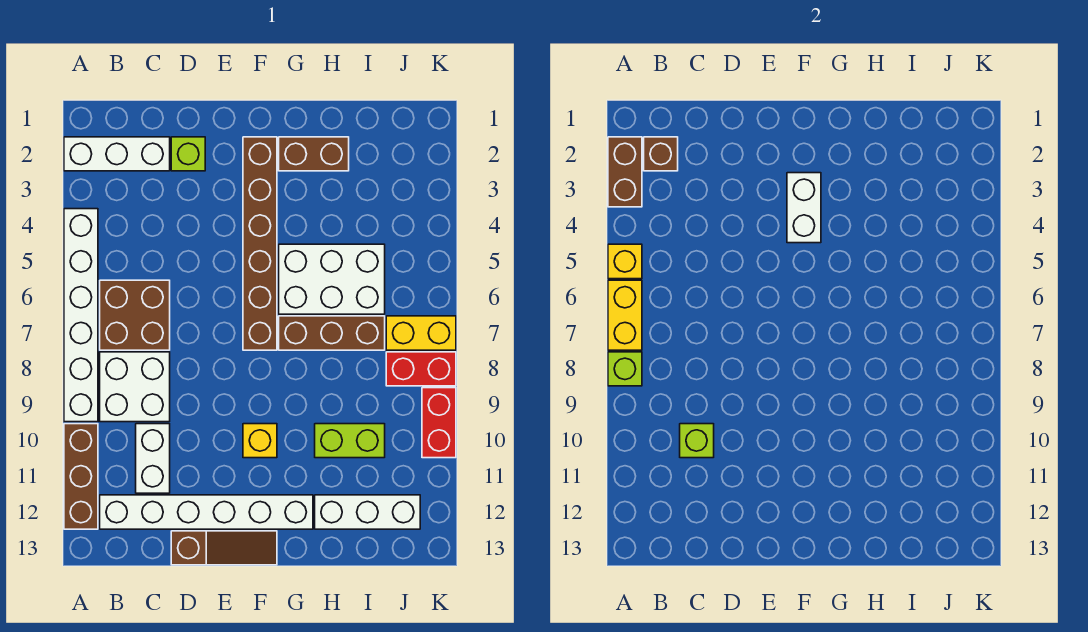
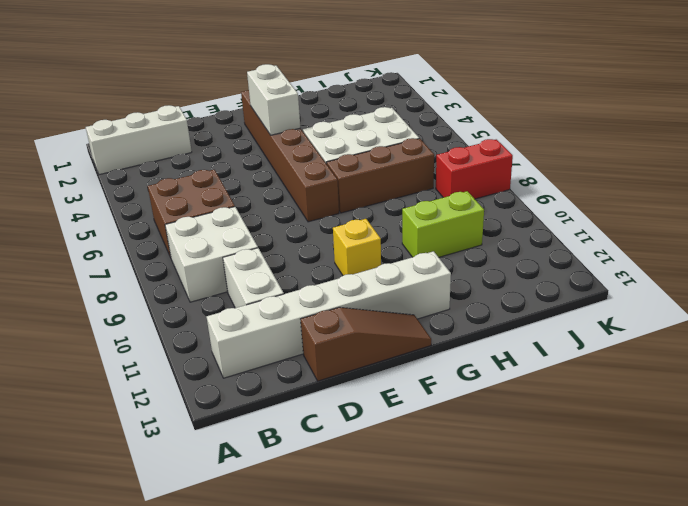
none -> white brick A4:A9 level 1
none -> brown brick A10:A12 level 1
none -> lime brick D2 level 1

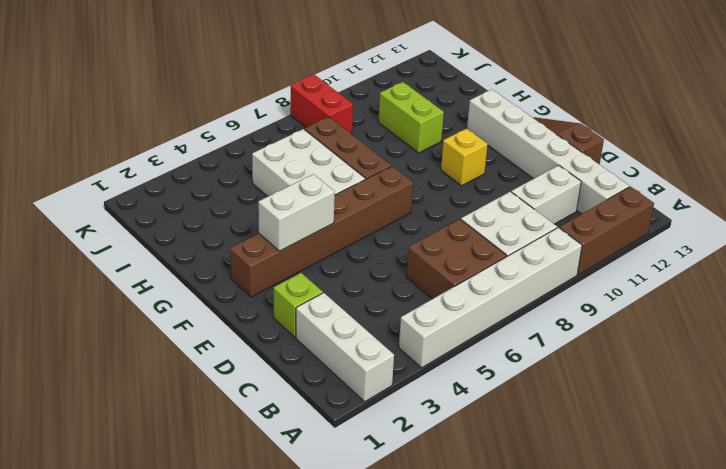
none -> brown brick G2:H2 level 1
none -> white brick H12:J12 level 1
none -> yellow brick J7:K7 level 1

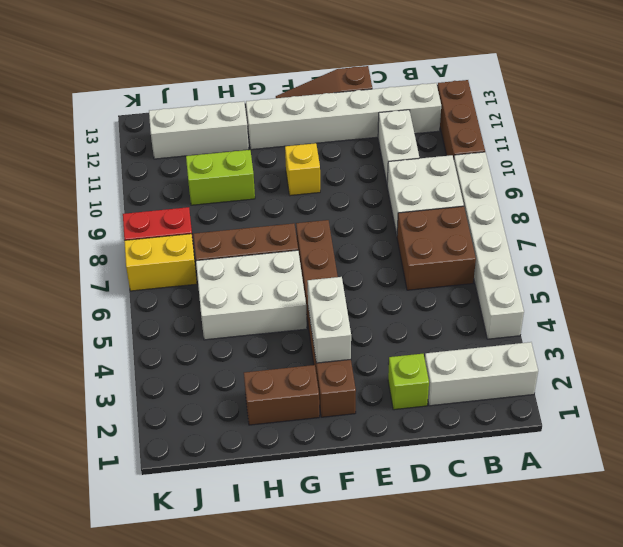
none -> red brick K9:K10 level 1
none -> brown brick A2:A3 level 2
none -> yellow brick A5 level 2

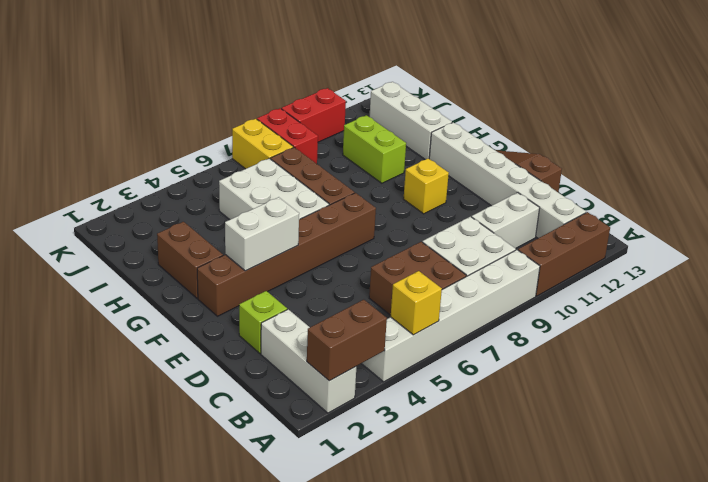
none -> yellow brick A6:A7 level 2
none -> lime brick A8 level 2
none -> brown brick B2 level 2

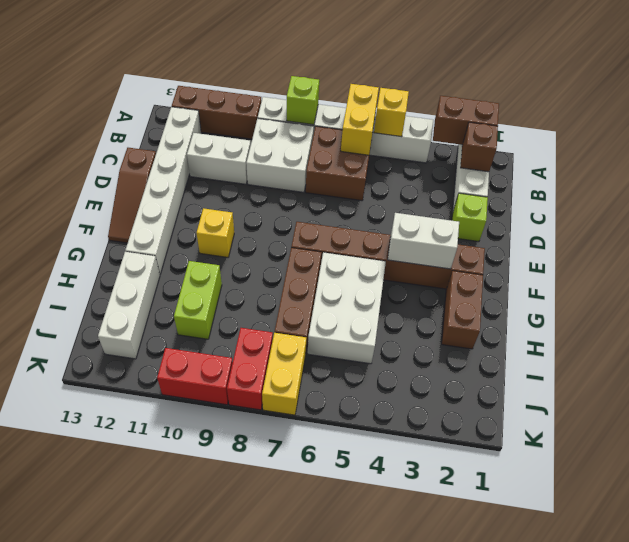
yellow brick A6:B6 level 2 -> yellow brick A6:A7 level 2
none -> lime brick C10 level 2

